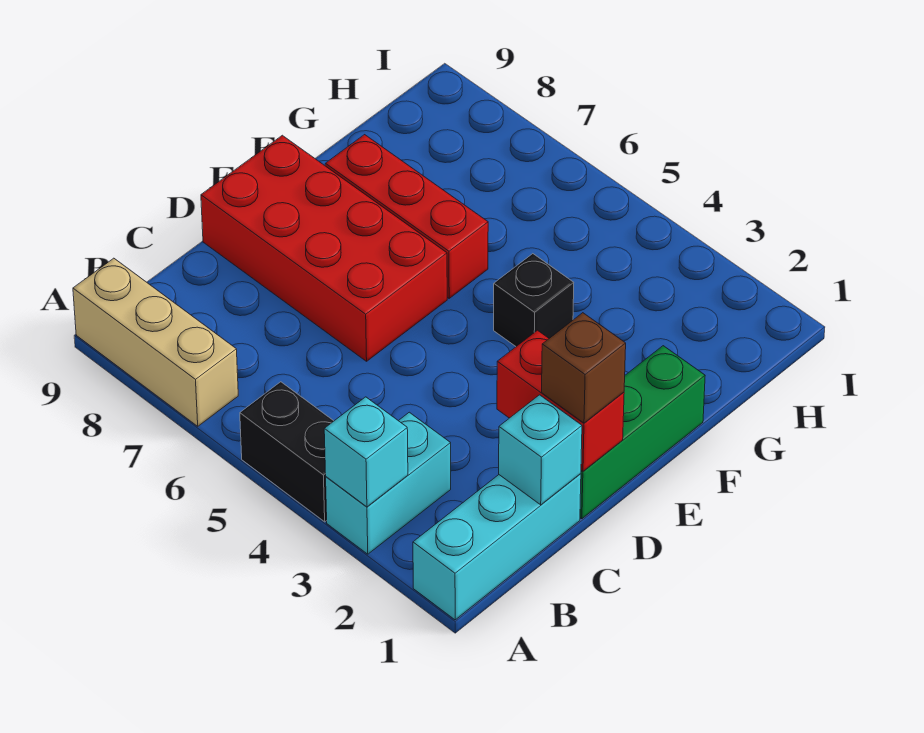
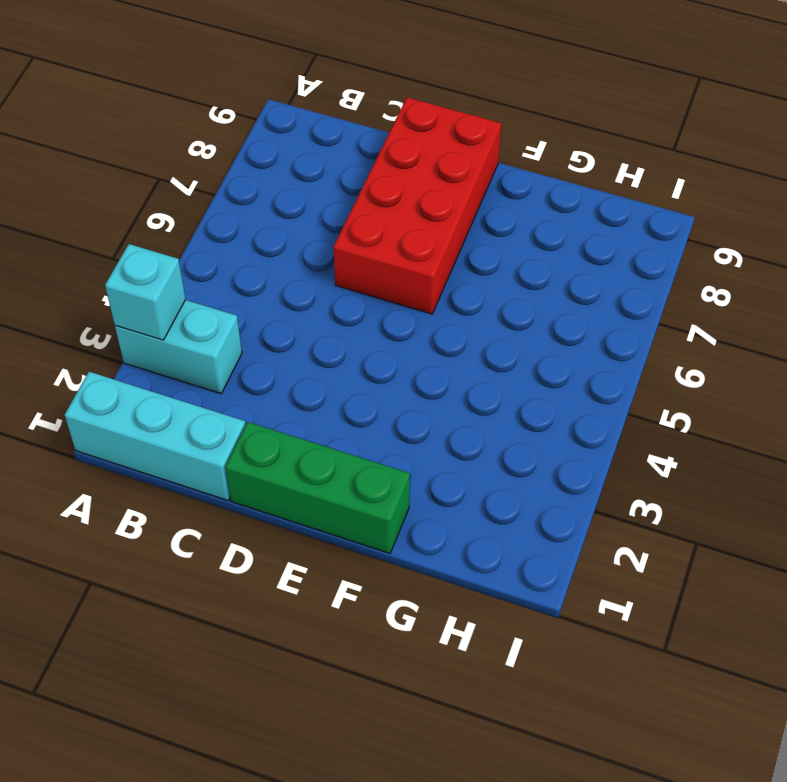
none -> black brick A4:A5 level 1
none -> tan brick A7:A9 level 1
none -> black brick F4 level 1

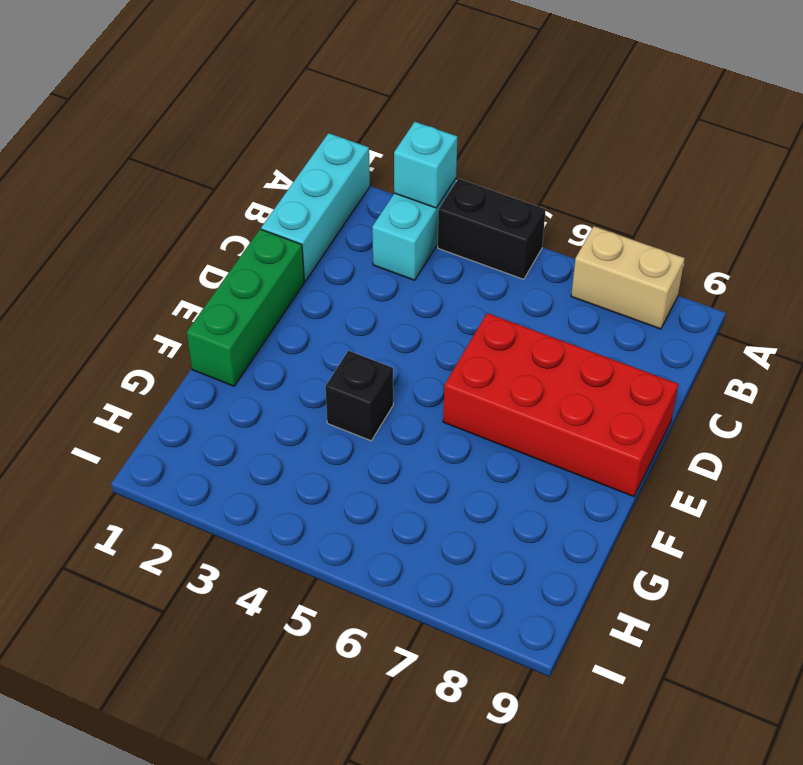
tan brick A7:A8 level 1 -> tan brick A7:A9 level 1
none -> red brick F6:F8 level 1
none -> cyan brick C1 level 2
none -> red brick D1:D2 level 2

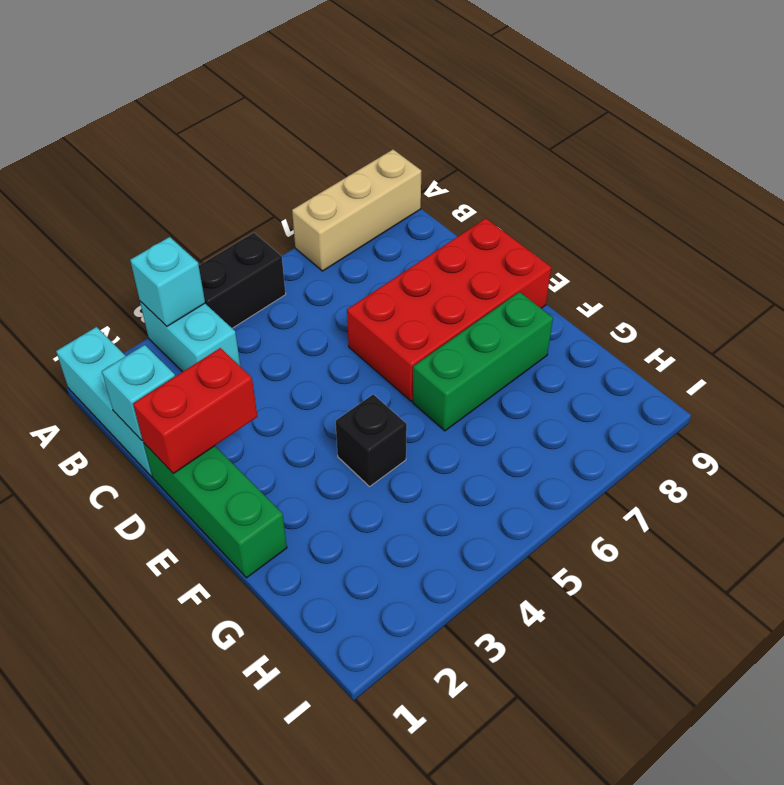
green brick F6:F8 level 1 -> red brick F6:F8 level 1
none -> brown brick D1 level 3

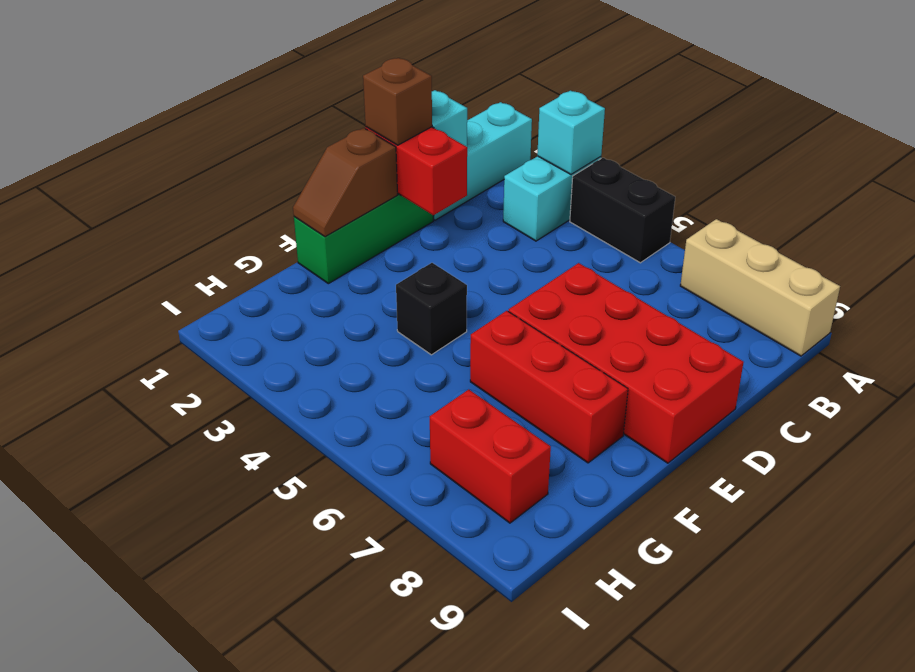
brown slope E1:F1 level 2 top E -> none
red brick H7:H8 level 1 -> none

